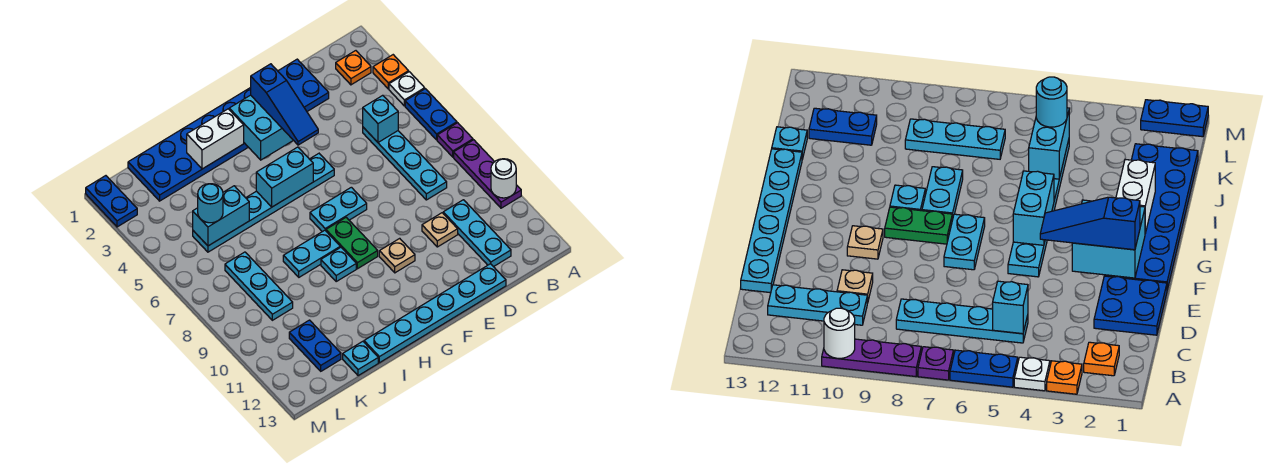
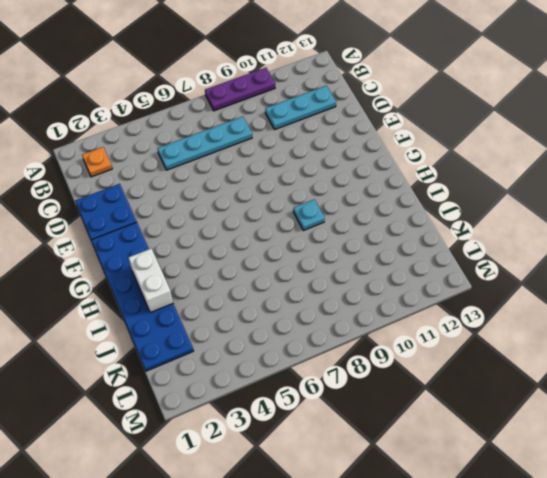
none -> orange plate A3 level 1
none -> white plate A4 level 1
none -> blue plate A5:A6 level 1
none -> purple plate A7 level 1

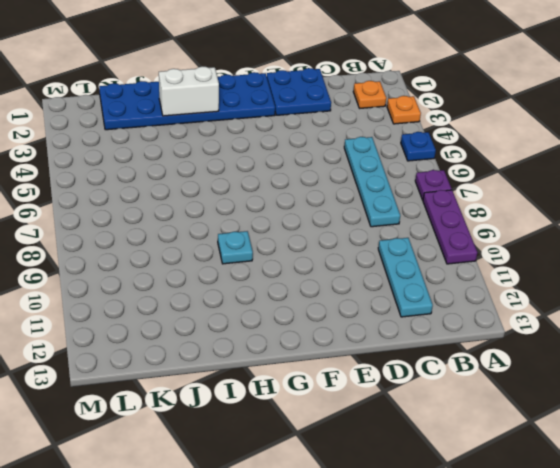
blue plate A5 level 1 -> blue plate A5:A6 level 1
none -> white plate A4 level 1
none -> tan plate D10 level 1
none -> cyan plate D13:I13 level 1
none -> cyan plate F5:K5 level 1

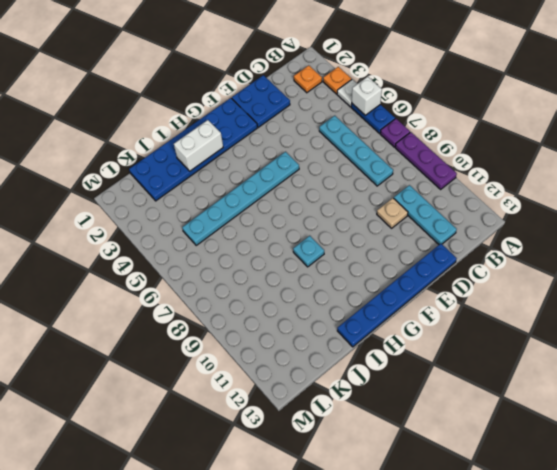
white brick A5 level 2 -> none
blue plate D13:I13 level 1 -> cyan plate D13:I13 level 1
none -> cyan plate F7:G7 level 1
none -> tan plate F10 level 1
none -> green plate G8:G9 level 1
none -> cyan plate H8:I8 level 1

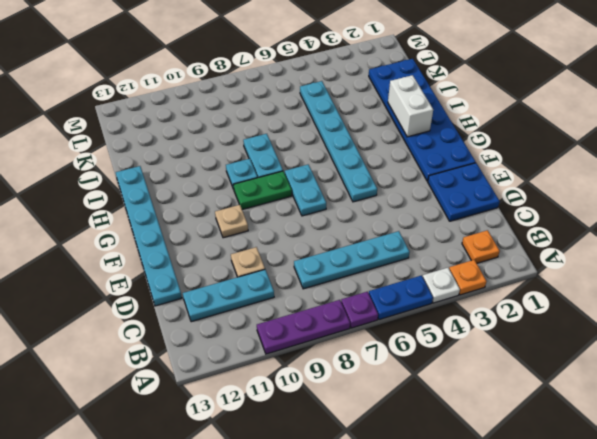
none -> cyan plate J13 level 1
none -> cyan plate K7:K9 level 1
none -> blue plate K11:K12 level 1
none -> blue plate M1:M2 level 1

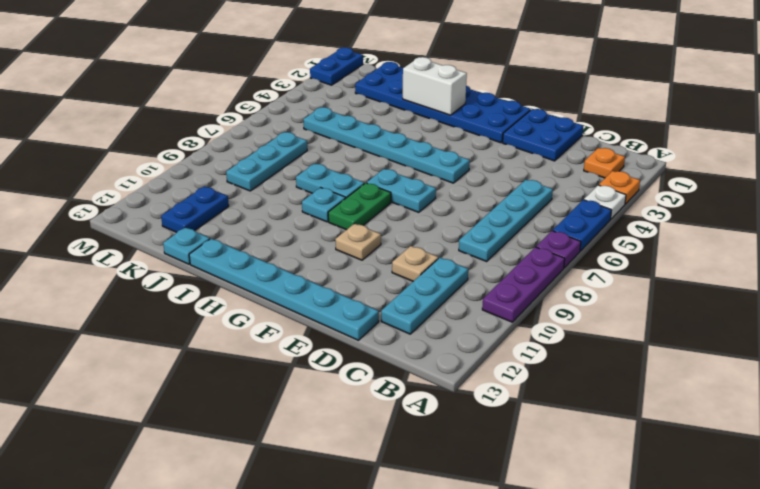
none -> white round brick A10 level 2
none -> cyan brick C5 level 2
none -> cyan brick F2:G3 level 2
none -> cyan brick G5:H5 level 2

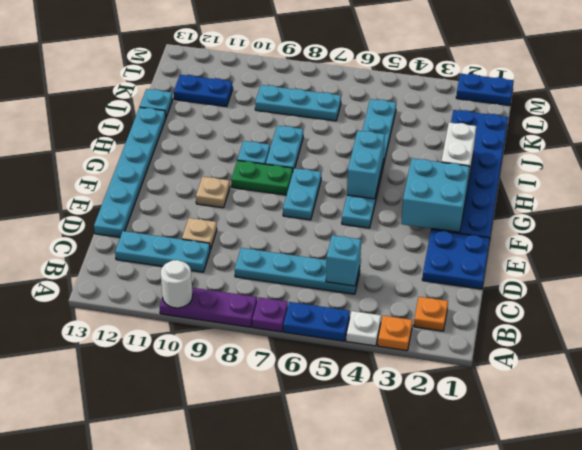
none -> cyan brick J5:K5 level 2
none -> blue slope F2:F4 level 3 top 2
none -> cyan round brick K5 level 3

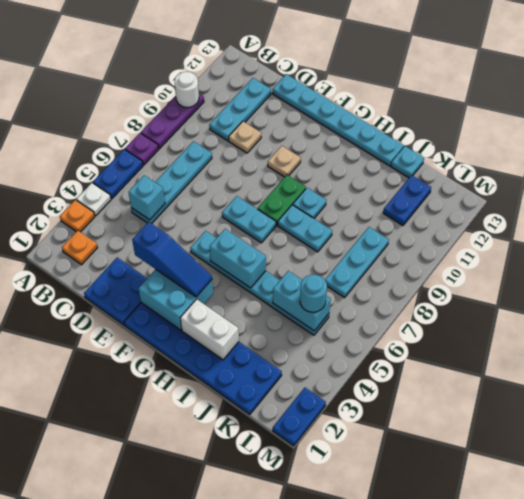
blue slope E3:G3 level 3 top E -> blue slope F2:F4 level 3 top 2

